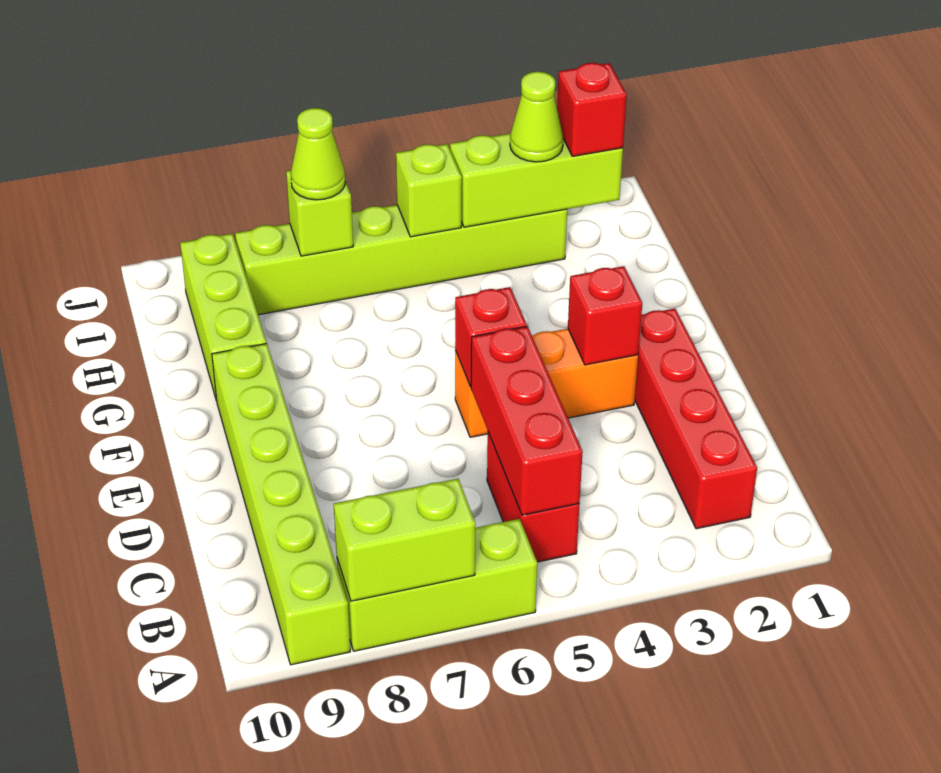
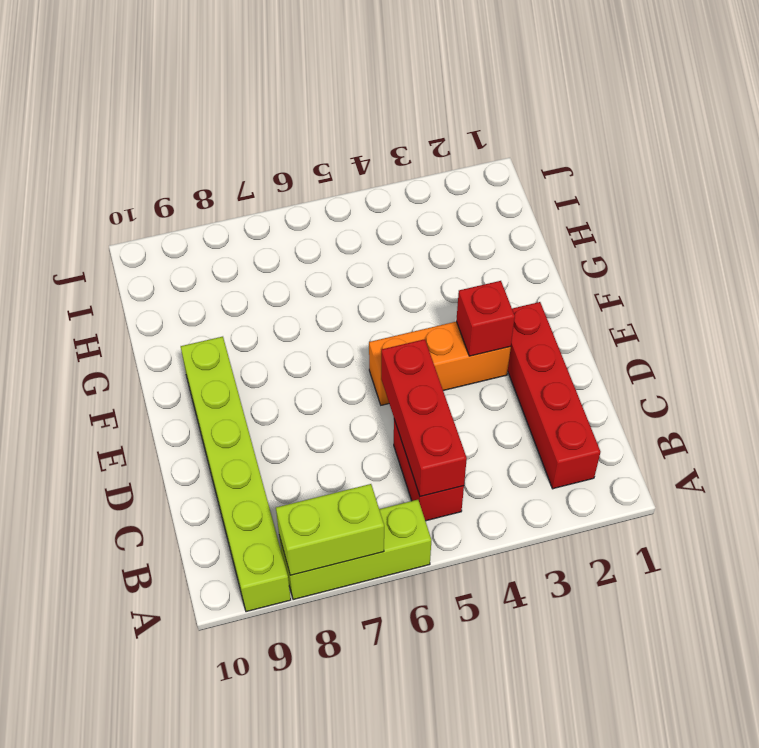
none -> lime brick G9:I9 level 1
none -> lime brick I3:I8 level 1
none -> red brick E5 level 2

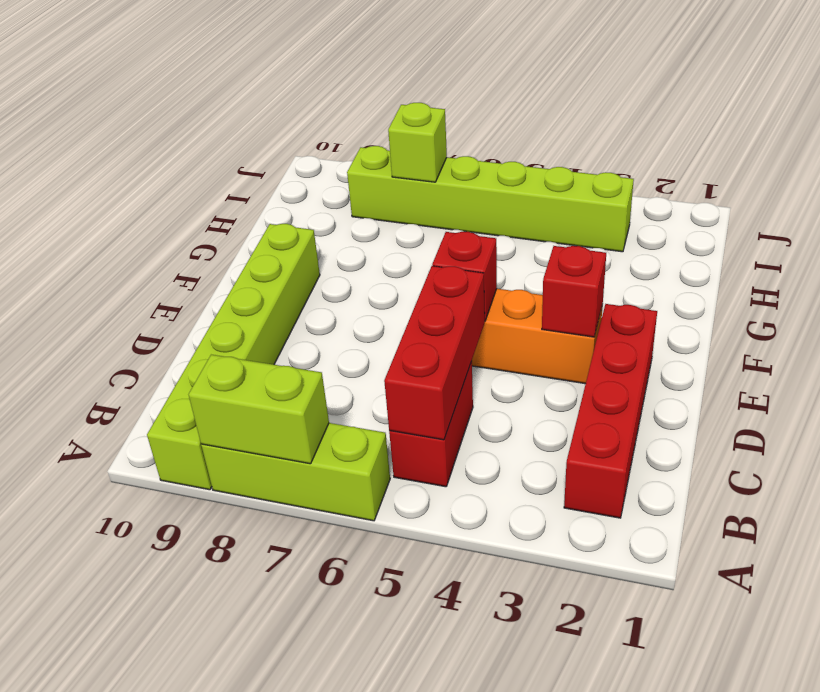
none -> lime brick G9:I9 level 1
none -> lime brick I2:I4 level 2
none -> lime brick I5 level 2

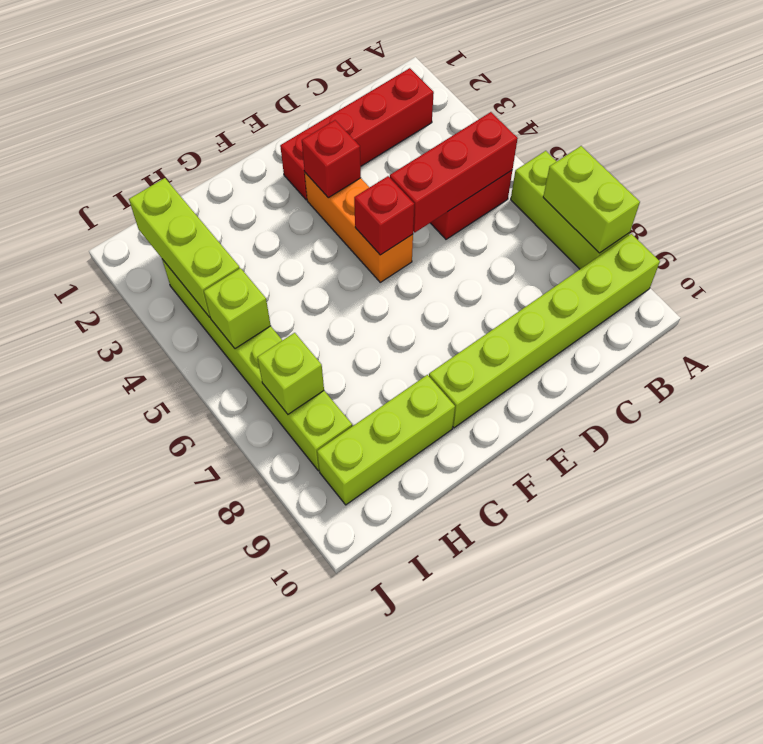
none -> red brick I2 level 3
none -> lime cone I3 level 3
none -> lime cone I7 level 3

